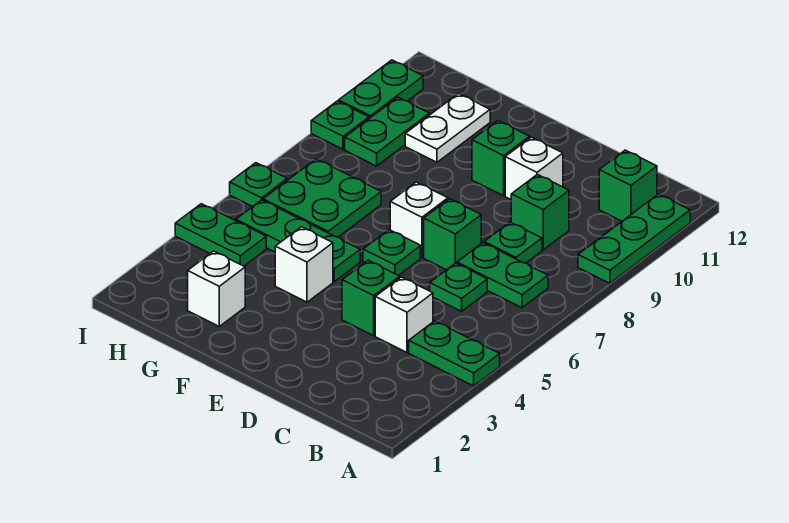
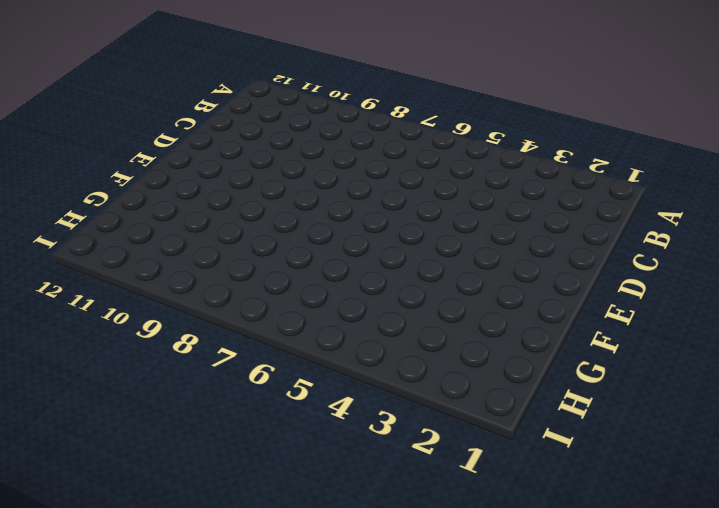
none -> green plate A4:B4 level 1
none -> green plate A9:A11 level 1
none -> green plate B7:C7 level 1

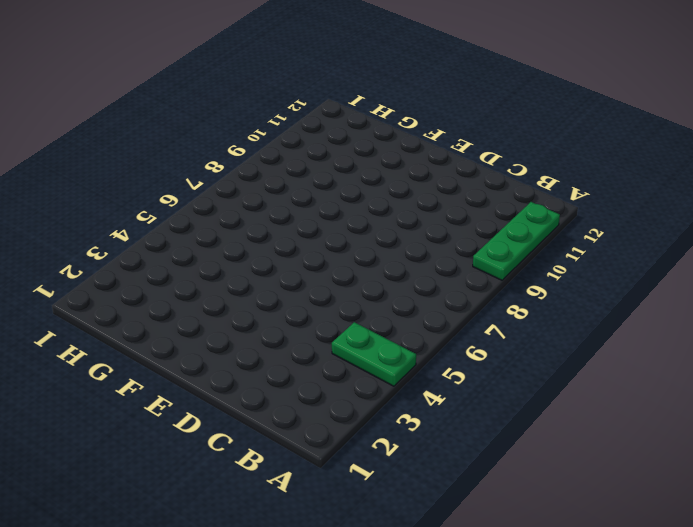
none -> green plate B7:C7 level 1
none -> green brick B11 level 1
none -> white brick C4 level 1

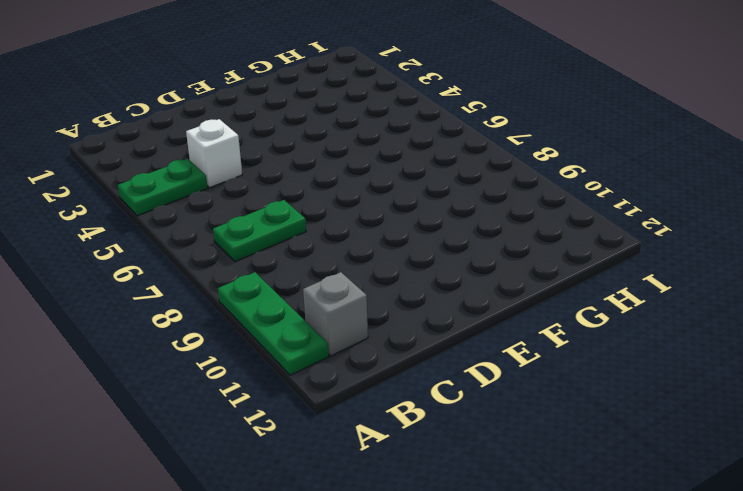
grey brick B11 level 1 -> green brick B11 level 1
none -> green plate C6 level 1
none -> green plate C8 level 1
none -> green brick C9 level 1

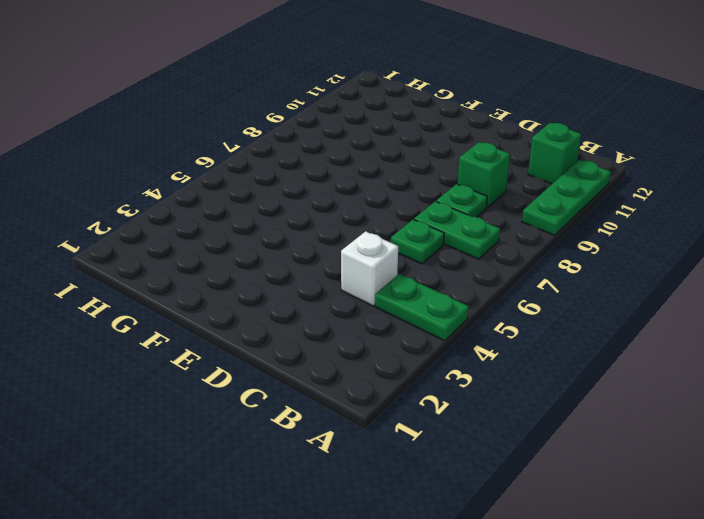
none -> green brick D4 level 1
none -> green brick D7 level 1
none -> white brick D10 level 1

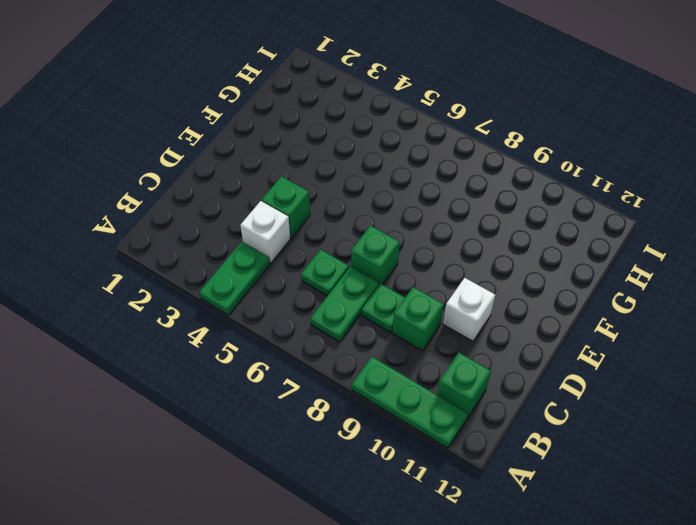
none -> green plate E6 level 1
none -> white brick E7 level 1
none -> green brick E10 level 1

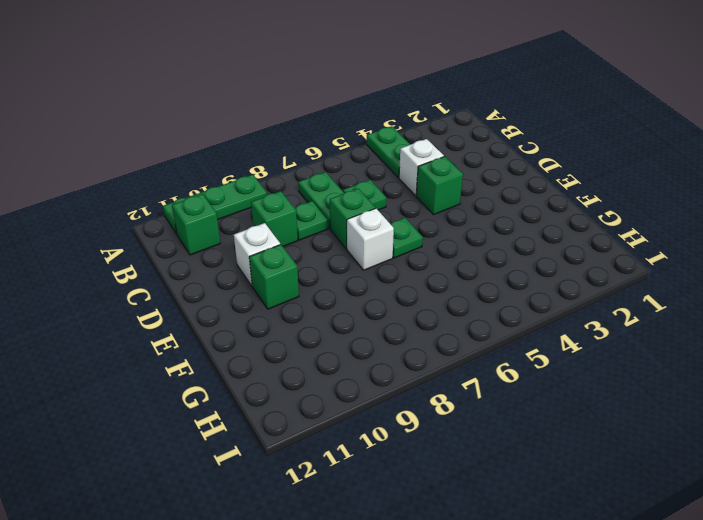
none -> white brick F4 level 1
none -> green plate F5:H5 level 1
none -> white brick G2 level 1

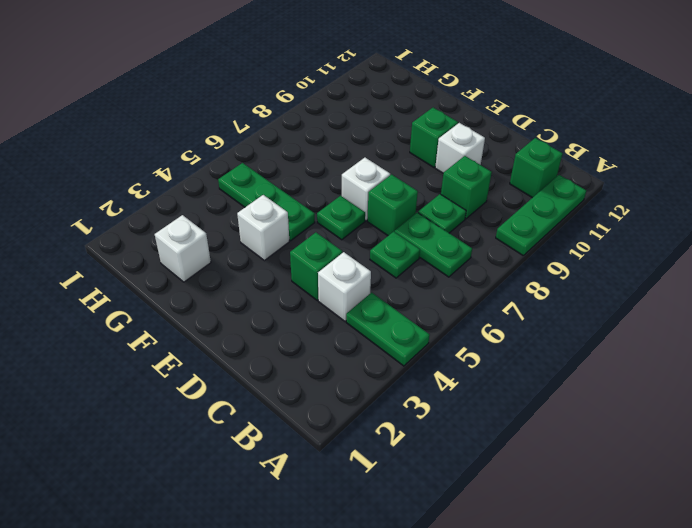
none -> green plate G6:H7 level 1
none -> white plate G10:G11 level 1
none -> green plate H4:I4 level 1

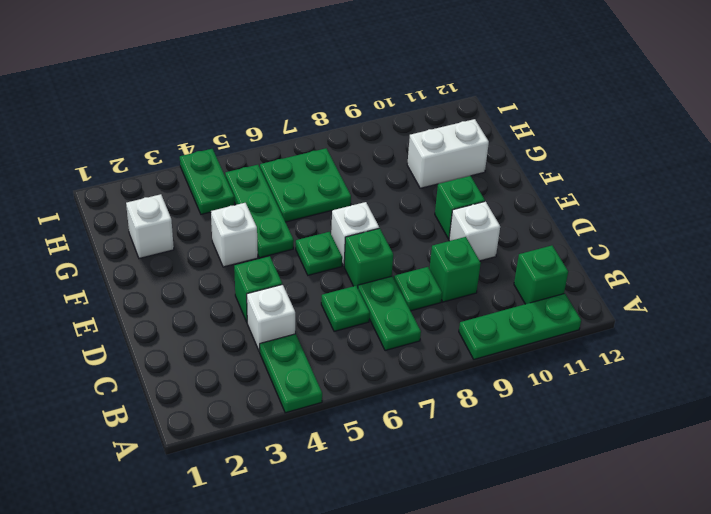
white brick G10:G11 level 1 -> white plate G10:G11 level 1
none -> green plate H9:H10 level 1
none -> green plate I6 level 1
none -> green plate I9 level 1

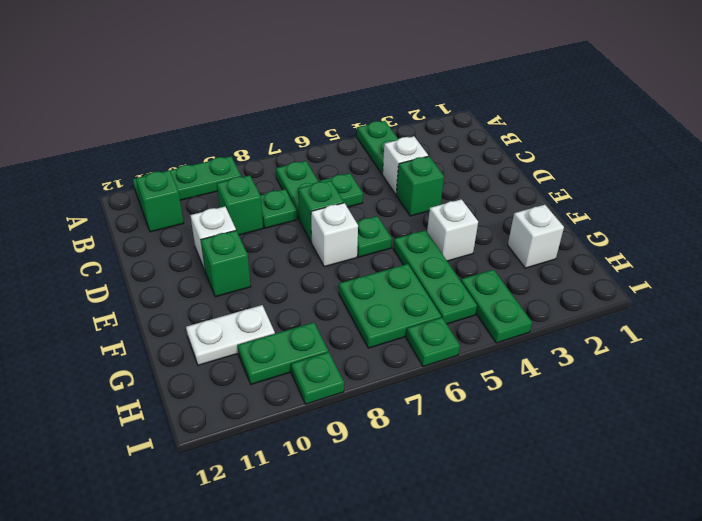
none -> green plate I10:I11 level 1

